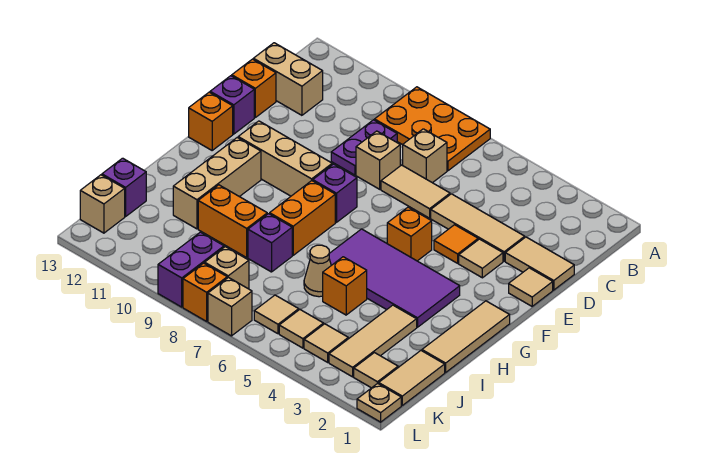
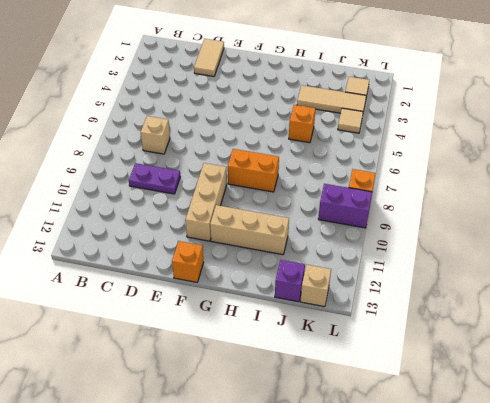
none -> orange plate A7:B9 level 1
none -> tan brick C12:C13 level 1
none -> tan tile D3:D5 level 1
none -> tan tile D6:D7 level 1

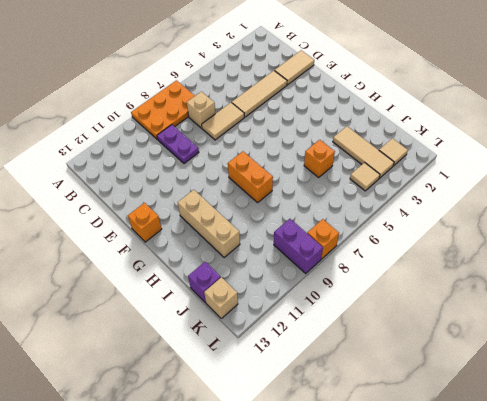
none -> tan brick C12:C13 level 1
none -> tan brick D8 level 1
none -> orange brick D13 level 1
none -> tan tile E1 level 1

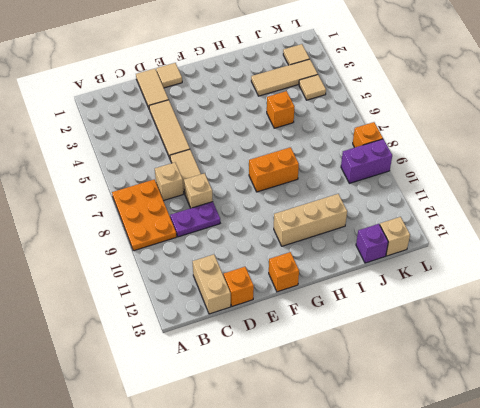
none -> tan tile E3 level 1
none -> orange tile E4 level 1
none -> purple brick E13 level 1
none -> orange brick F5 level 1

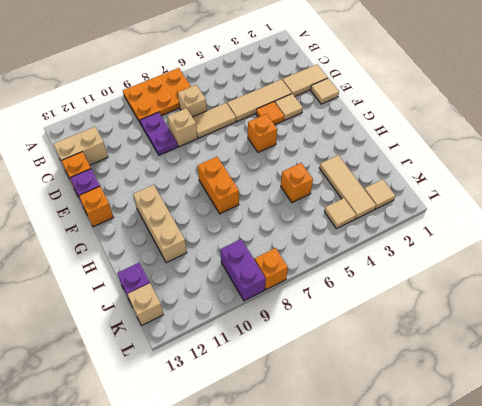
none -> purple brick F8 level 1
none -> tan brick F9:F11 level 1
none -> tan tile G1:I1 level 1
none -> purple tile G3:H6 level 1

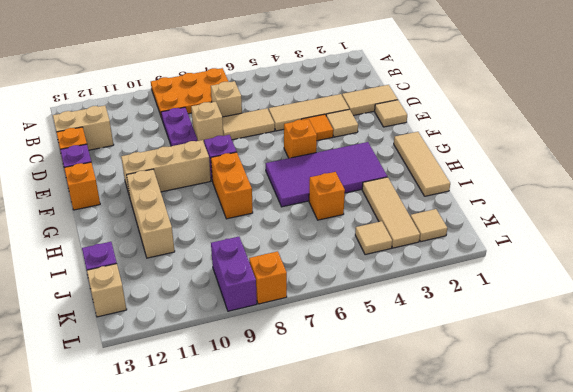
none -> tan cone I6 level 1
none -> purple brick I8 level 1
none -> orange brick I9:I10 level 1
none -> tan tile J1:K1 level 1

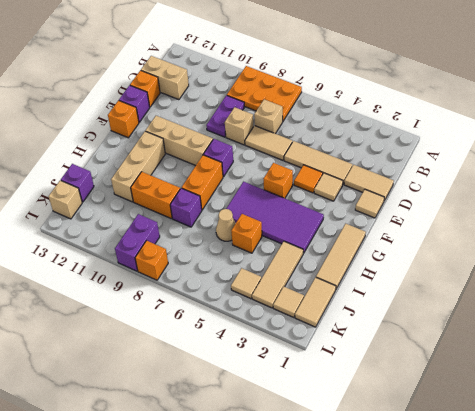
none -> tan tile K5 level 1
none -> tan tile K6 level 1
none -> tan brick K8 level 1
none -> tan plate L1 level 1

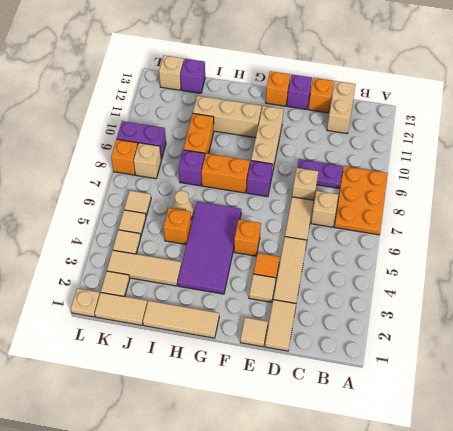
none -> tan brick L7 level 1

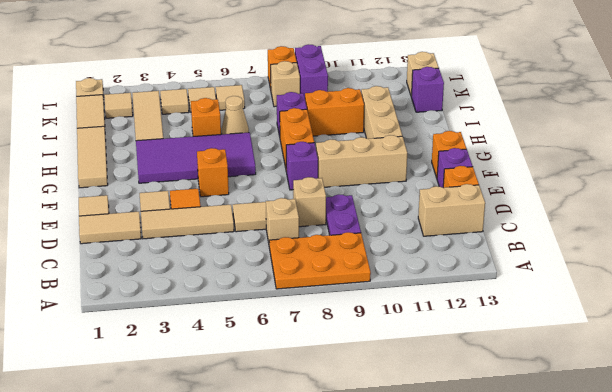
none -> tan brick L7 level 1

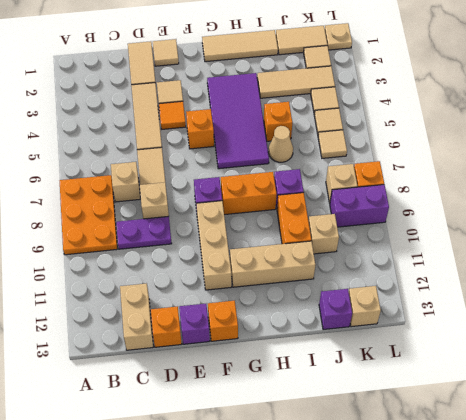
tan brick J10 level 1 -> tan brick L7 level 1

